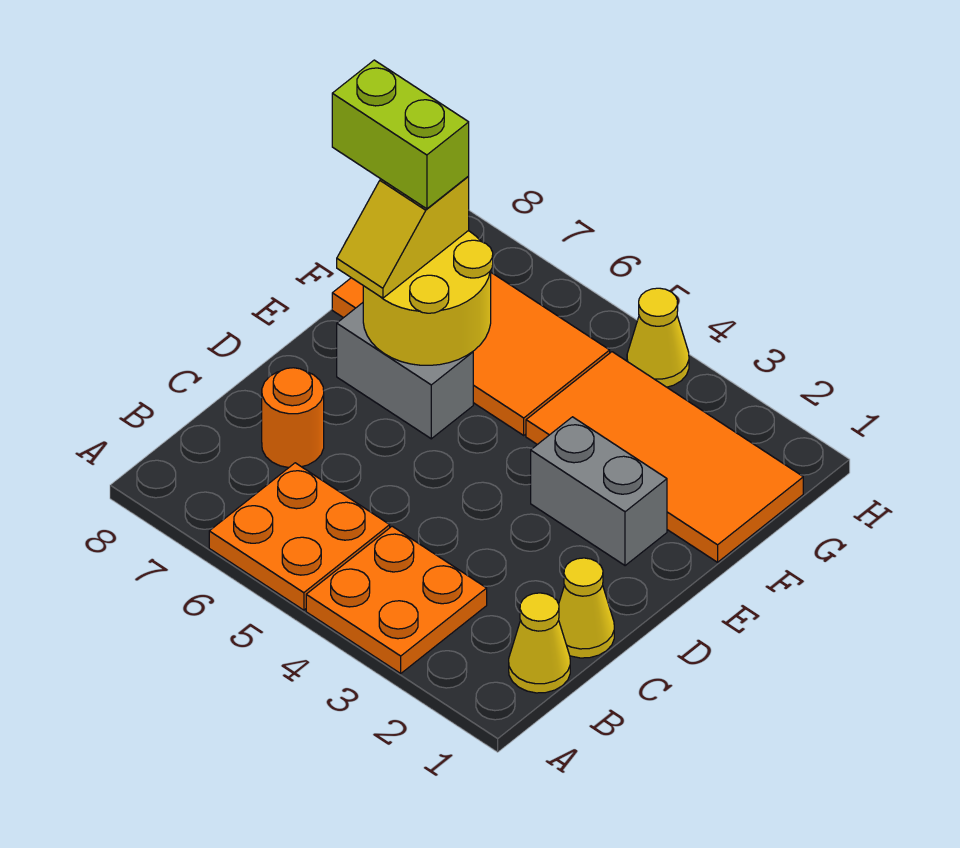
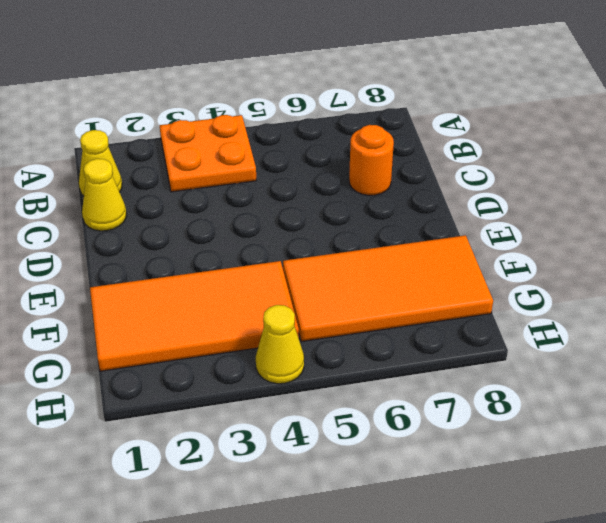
none -> orange plate A5:B6 level 1
none -> grey brick E2:E3 level 1
none -> grey brick E6:E7 level 1

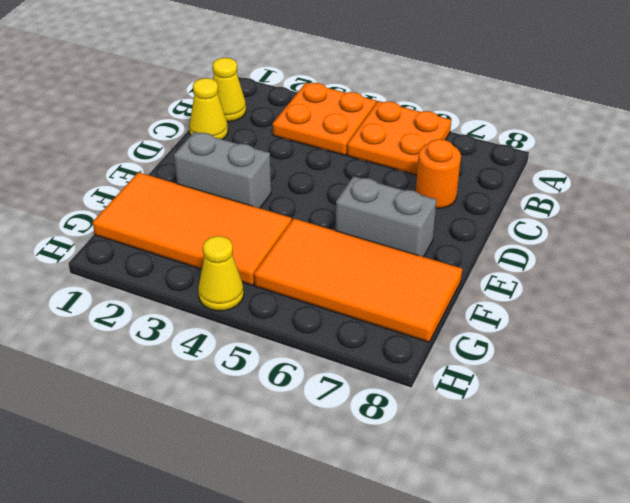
none -> yellow round brick E6:F7 level 2
none -> yellow slope E7:F7 level 3 top F
none -> lime brick F7:F8 level 4

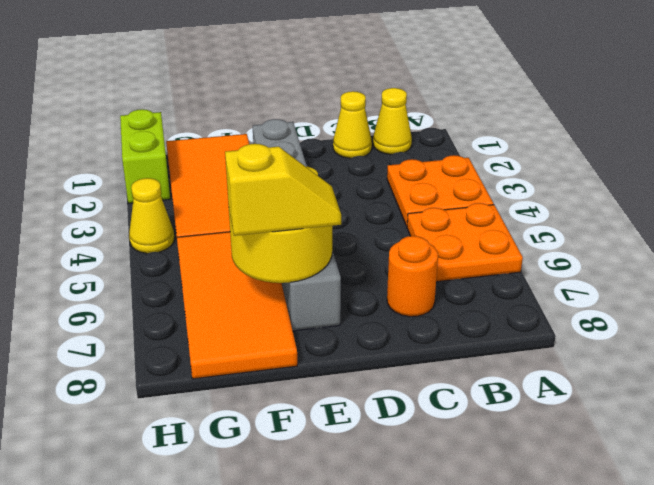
lime brick H1:H2 level 1 -> lime brick F7:F8 level 4

